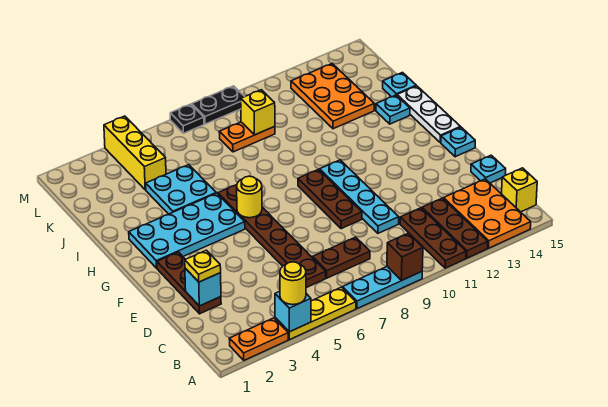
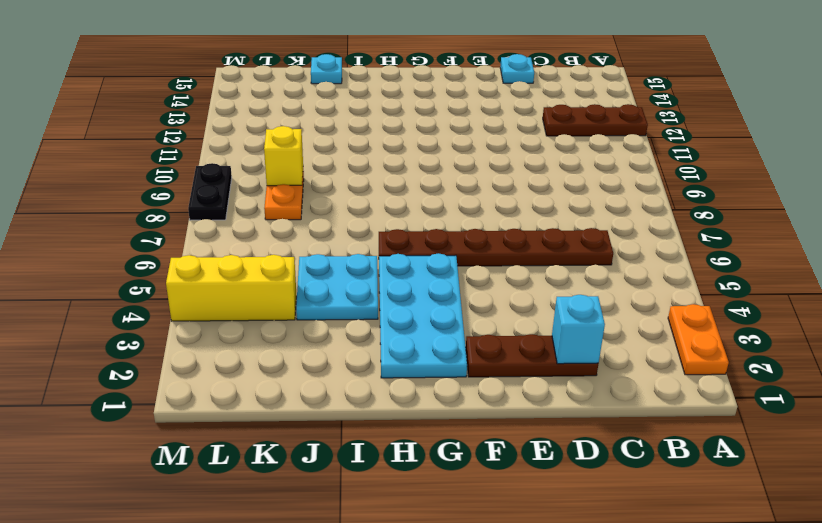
none -> yellow plate A4:A6 level 1
none -> cyan plate A7:A9 level 1
none -> brown plate A11:C11 level 1
none -> orange plate A13:C14 level 1

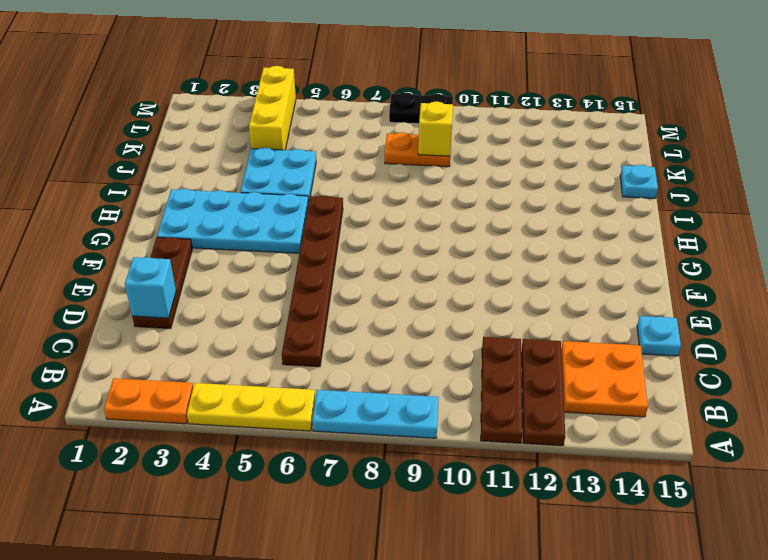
orange plate B13:C14 level 1 -> orange plate A13:C14 level 1
none -> yellow brick B15 level 1
none -> brown plate C7:C8 level 1
none -> cyan plate D10:G10 level 1
none -> brown plate E9:G9 level 1

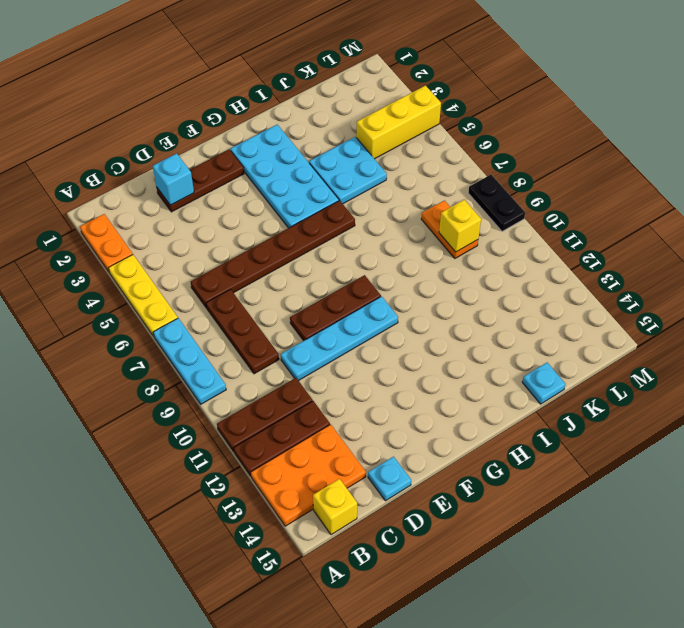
brown plate C7:C9 level 1 -> brown plate C7:C8 level 1
none -> cyan plate F15 level 1
none -> white plate G15:I15 level 1
none -> cyan plate I14 level 1
none -> orange plate J12:L13 level 1

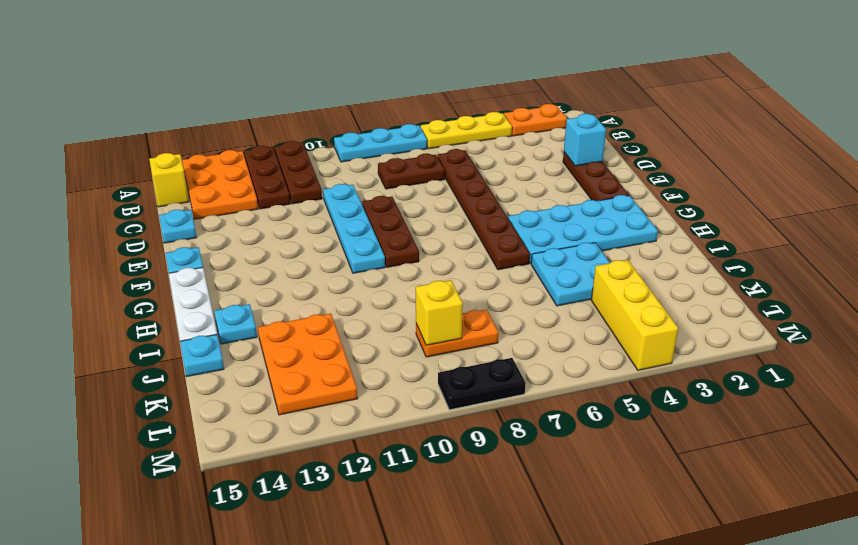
none -> black plate M7 level 1
none -> cyan brick A4 level 2
none -> brown brick A9 level 2
none -> yellow round brick G6 level 2

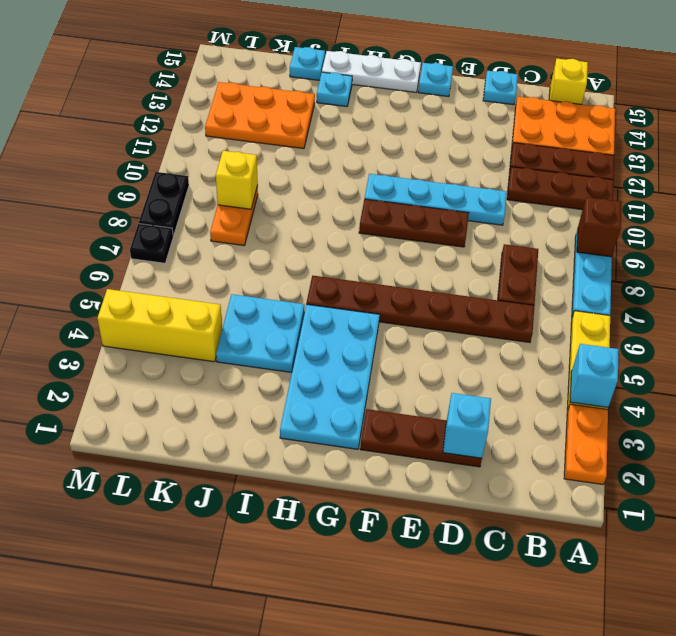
none -> yellow round brick G6 level 2
none -> yellow round brick A4 level 3
none -> yellow plate D2 level 3

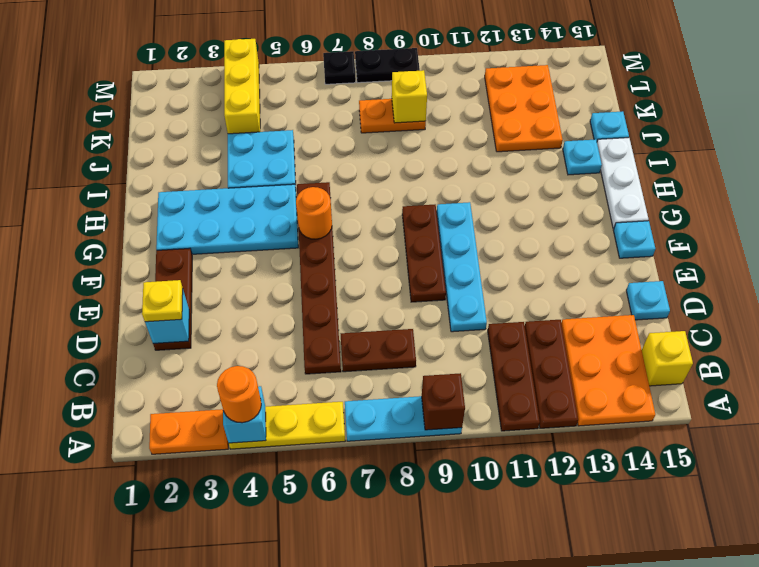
orange round brick A4 level 3 -> yellow round brick A4 level 3
orange round brick G6 level 2 -> yellow round brick G6 level 2

